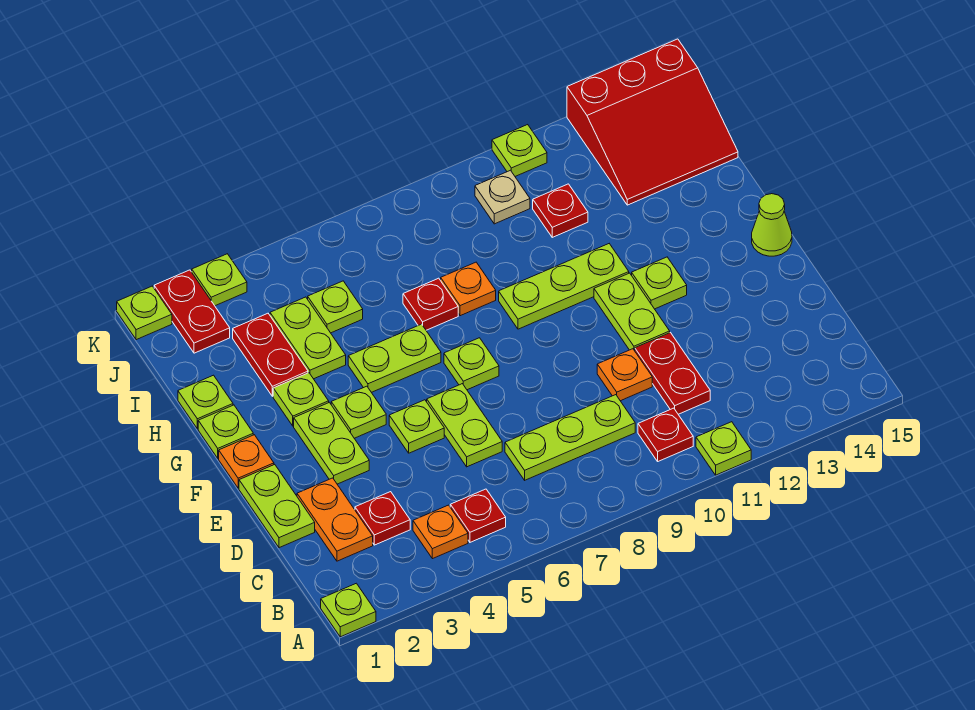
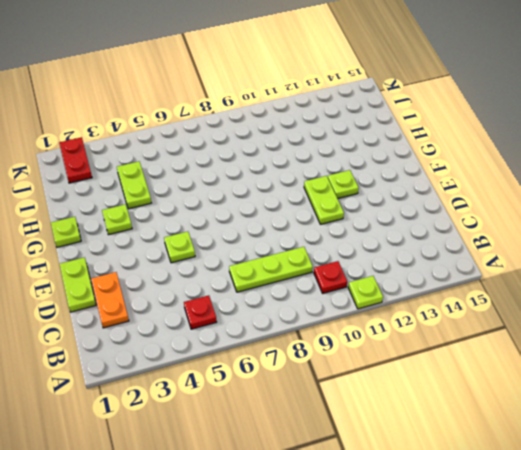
none -> lime plate A1 level 1
none -> orange plate B4 level 1
none -> red plate C3 level 1
none -> red plate C11:D11 level 1

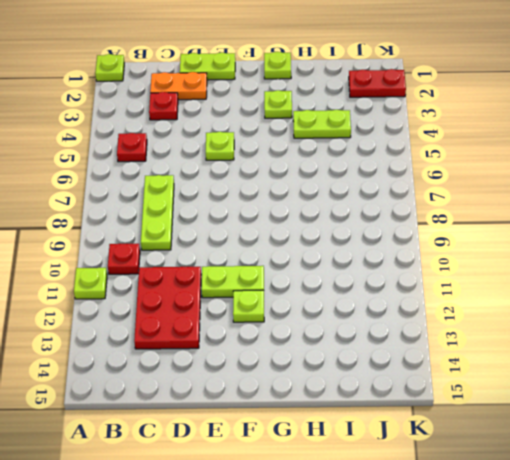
red plate C11:D13 level 1 -> red plate C11:D11 level 1
none -> orange plate B4 level 1
none -> lime plate D6:E6 level 1
none -> orange plate D10 level 1
none -> lime plate E3:F3 level 1

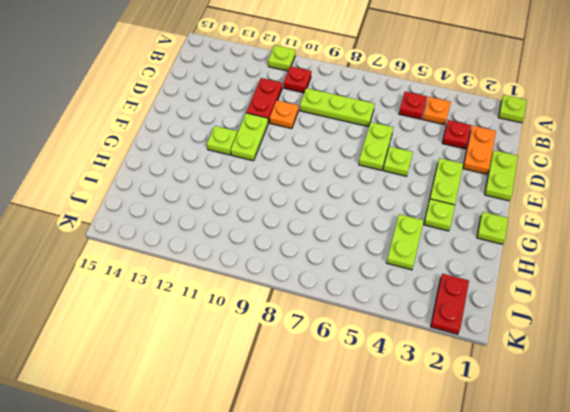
none -> orange plate F1 level 1
none -> lime plate F4 level 1
none -> lime plate F7 level 1
none -> lime cone F15 level 1

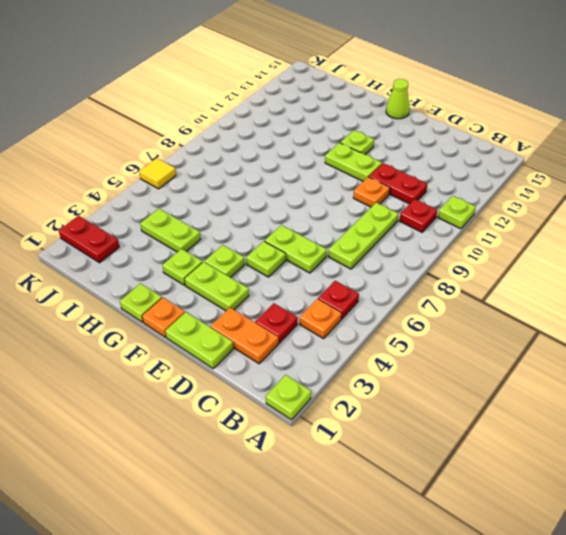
yellow tile K6 level 1 -> none
none -> lime plate F7 level 1
none -> lime plate G5:G6 level 1
none -> lime plate G9:G11 level 1
none -> lime plate H1 level 1

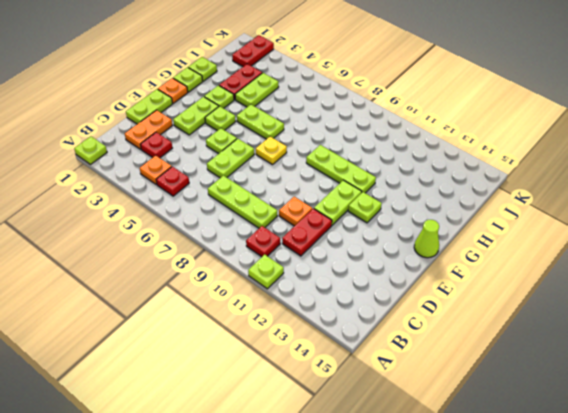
yellow plate F7 level 1 -> lime plate F7 level 1
none -> red plate H7 level 1
none -> orange plate H8 level 1
none -> lime plate I5 level 1
none -> red plate I11 level 1

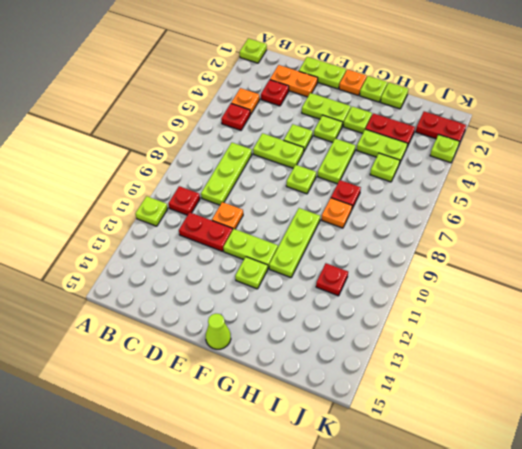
none -> red slope I13:K15 level 1 top K
none -> tan plate J10 level 1
none -> lime plate K1 level 1
none -> lime plate K11 level 1

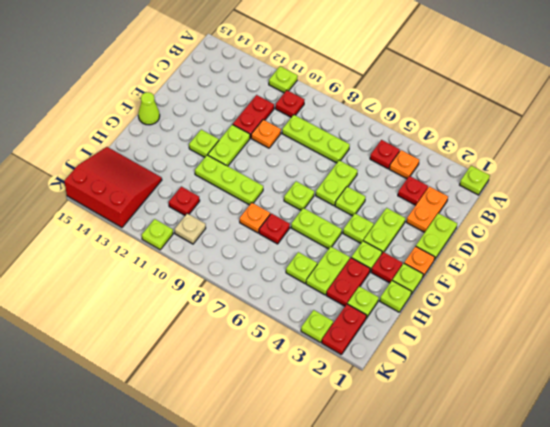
red plate G2 level 1 -> none
lime plate I2 level 1 -> lime plate K1 level 1

